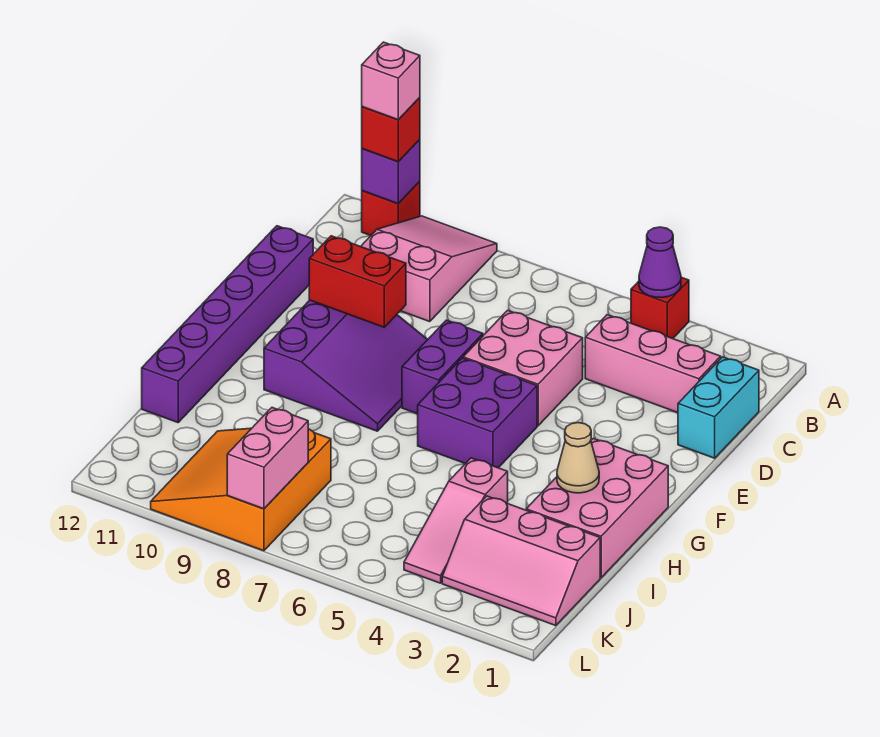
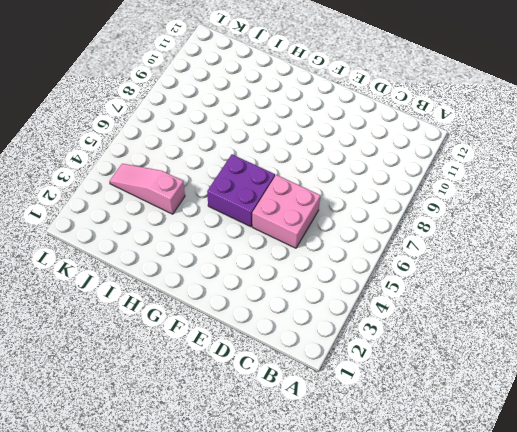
none -> red brick A4 level 1
none -> pink slope A9:C10 level 1 top C
none -> red brick A11 level 1

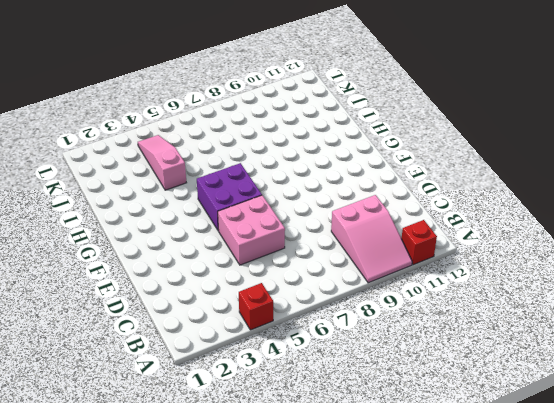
none -> cyan brick C1:D1 level 1
none -> pink brick C2:C4 level 1
none -> purple brick D12:I12 level 1

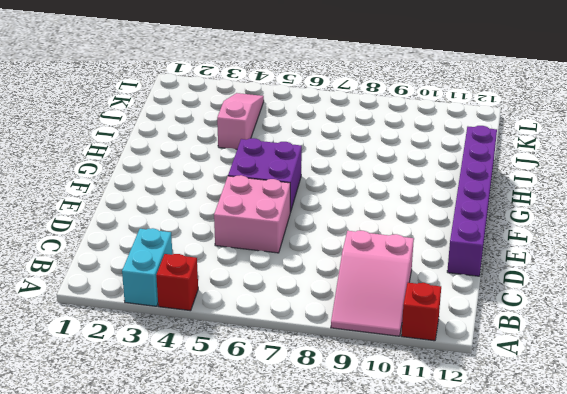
cyan brick A3:B3 level 1 -> cyan brick C1:D1 level 1
none -> pink brick C2:C4 level 1
none -> purple brick E7:F7 level 1
none -> purple slope E8:G10 level 1 top 10

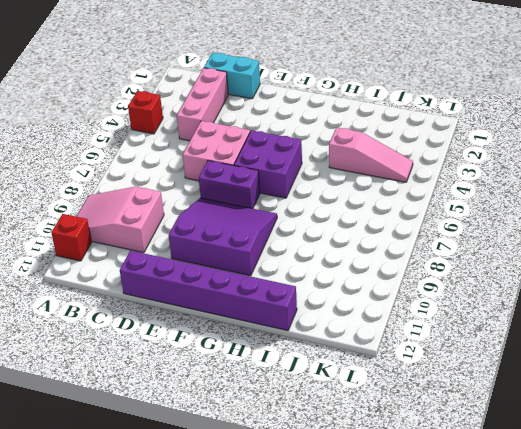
none -> pink brick G1:I2 level 1
none -> pink slope J1:K3 level 1 top J
none -> orange slope J8:L10 level 1 top 8

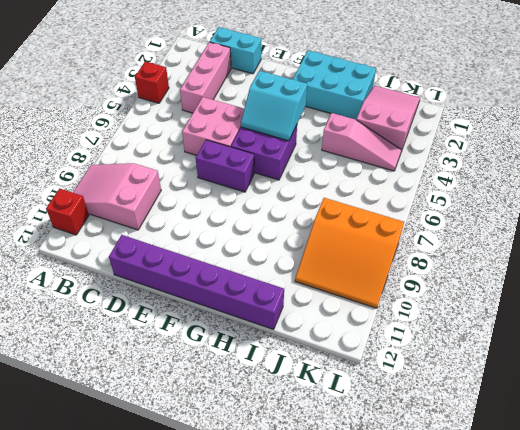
cyan slope F4:G5 level 2 top 4 -> none
cyan brick G1:I2 level 1 -> pink brick G1:I2 level 1
pink slope J1:K3 level 1 top 3 -> pink slope J1:K3 level 1 top J
none -> purple slope E8:G10 level 1 top 10
none -> purple cone A4 level 2
none -> purple brick A11 level 2

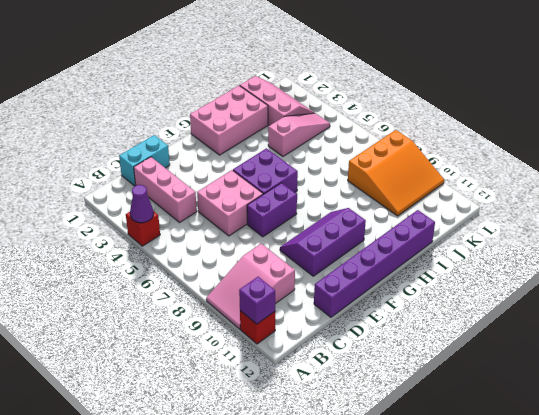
purple slope E9:G10 level 1 top 10 -> purple slope E8:G10 level 1 top 10
none -> red brick E9:E10 level 2
none -> tan cone H2 level 2
none -> pink brick K8:L8 level 2

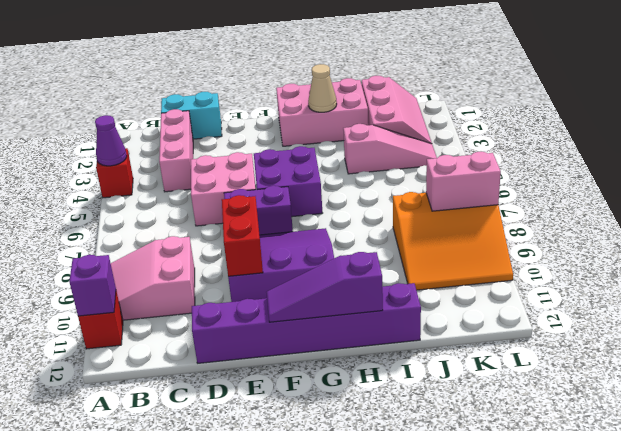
purple slope F12:H12 level 2 top H -> none
none -> red brick A11 level 3
none -> pink brick A11 level 4

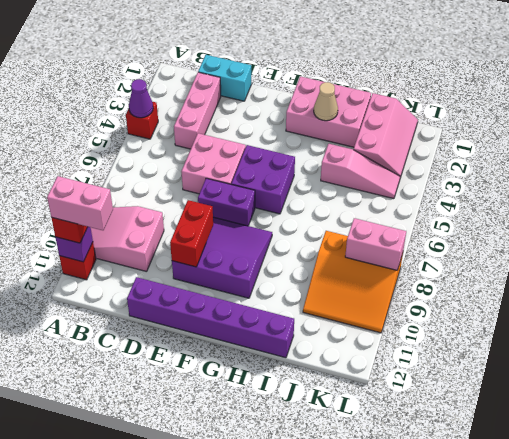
pink brick A11:B11 level 4 -> pink brick A11 level 4

